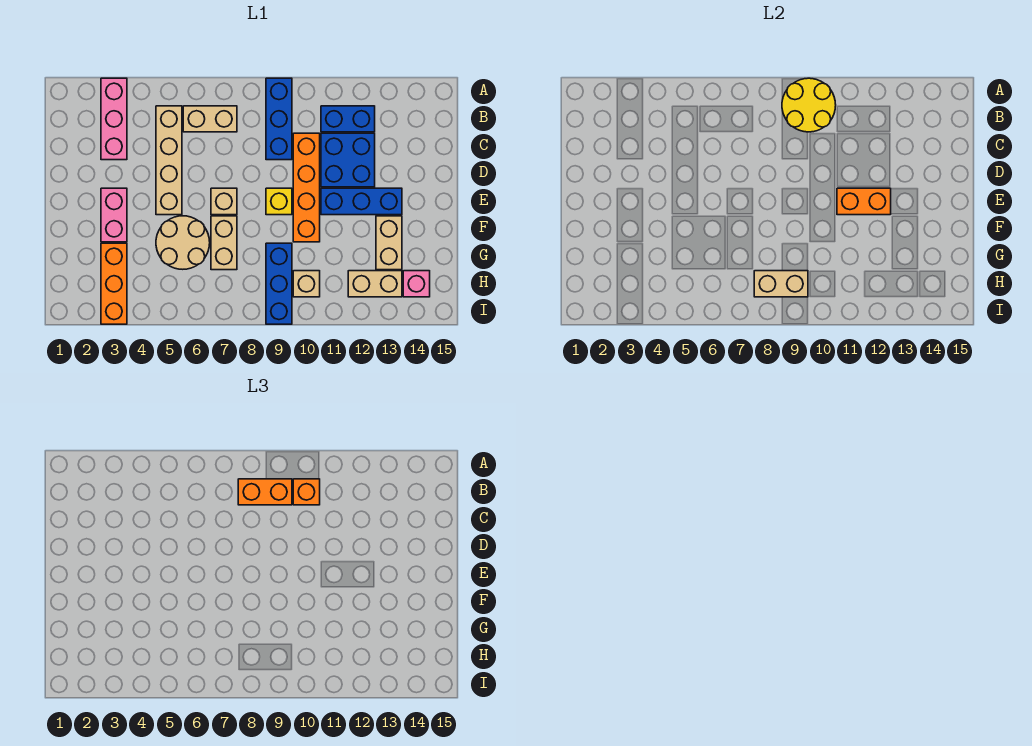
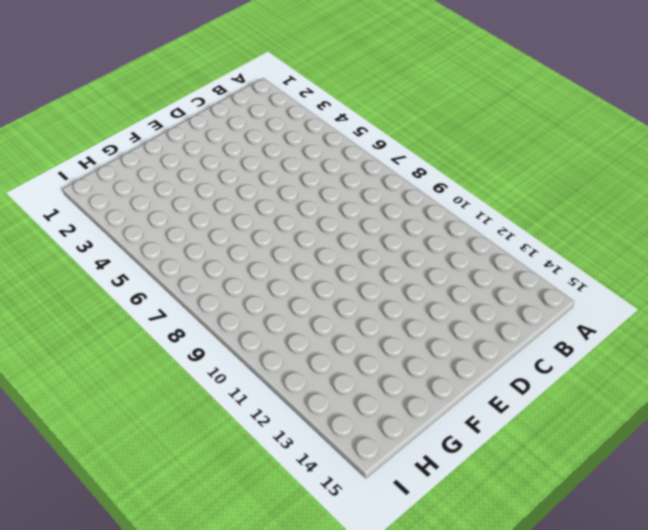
none -> pink brick A3:C3 level 1
none -> blue brick A9:C9 level 1
none -> tan brick B5:E5 level 1

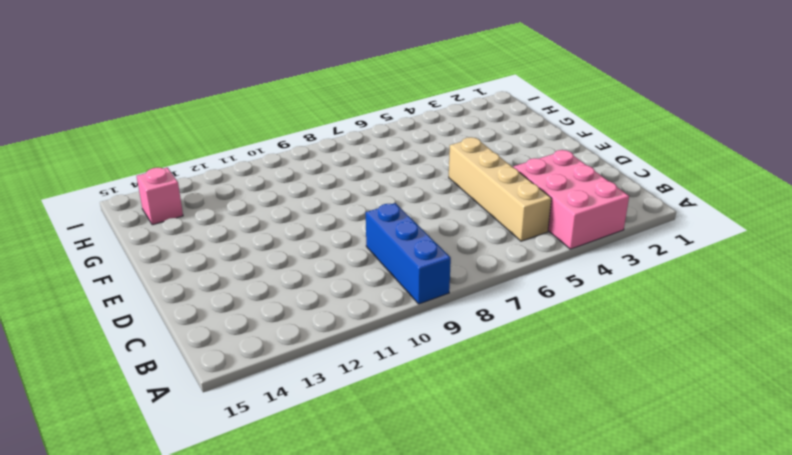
pink brick A3:C4 level 1 -> pink brick A3:C3 level 1
none -> tan brick B6:B7 level 1
none -> blue brick B11:B12 level 1
none -> orange brick C10:F10 level 1

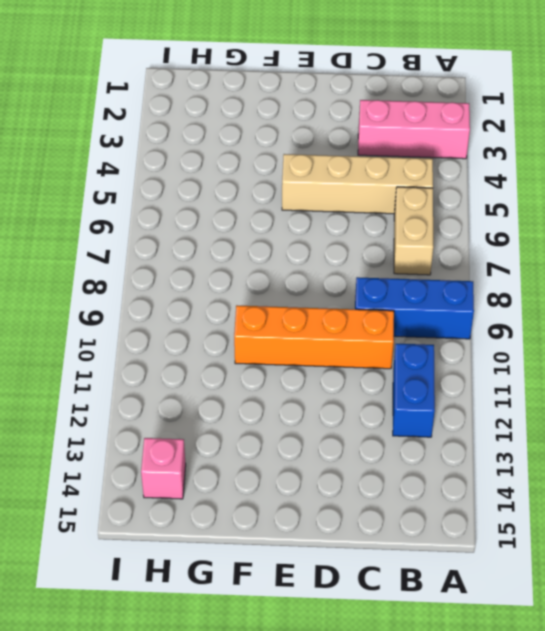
none -> blue brick C11:D12 level 1
none -> pink brick E3:F3 level 1
none -> tan brick E7 level 1

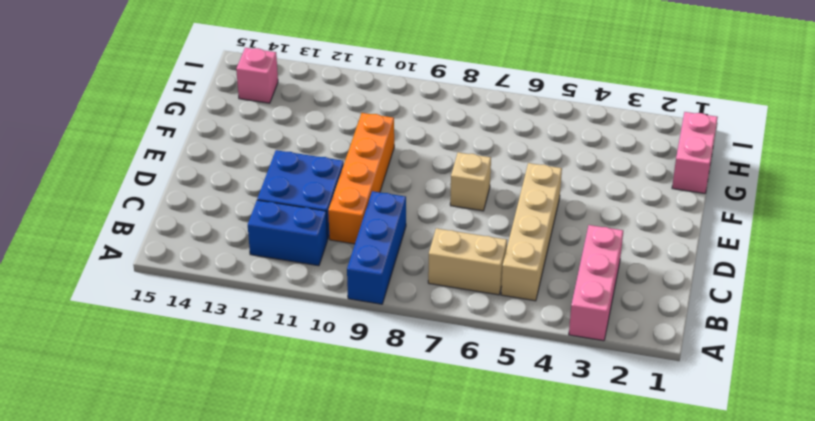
pink brick G1:H1 level 1 -> pink brick E3:F3 level 1
none -> yellow brick E9 level 1
none -> blue brick E11:E13 level 1
none -> tan round brick F5:G6 level 1

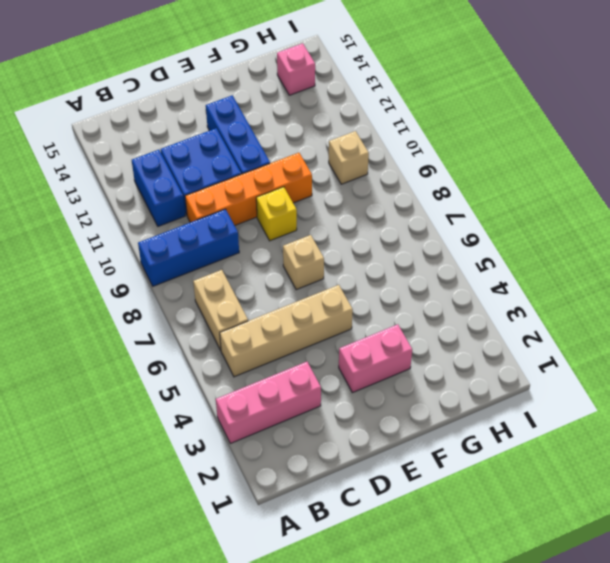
none -> tan round brick F5:G6 level 1
none -> tan brick F7:G7 level 1
none -> tan brick F13:G13 level 1

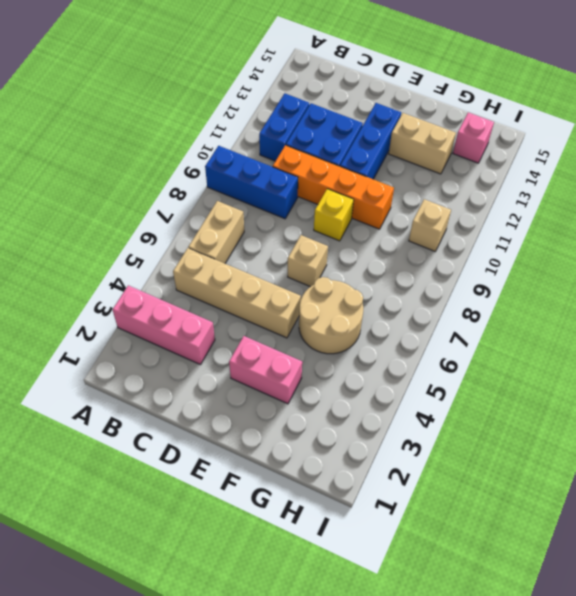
none -> tan brick F7:G7 level 1
none -> orange brick G3:I3 level 1
none -> blue brick G9:I9 level 1

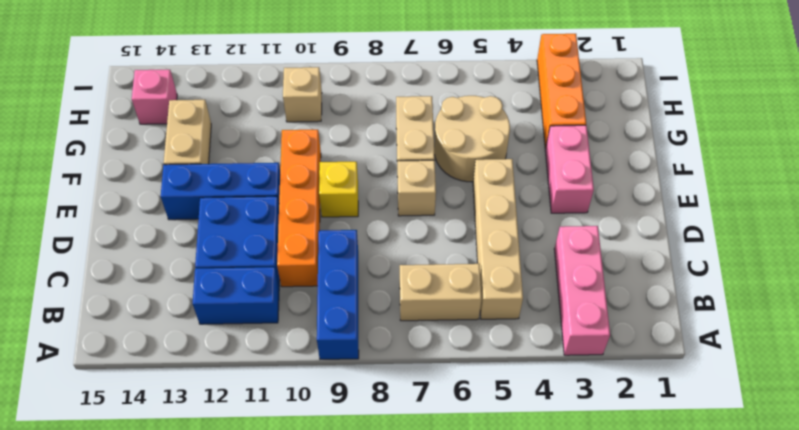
none -> blue brick G9:I9 level 1
none -> tan brick H12:H13 level 1
none -> yellow round brick A9:B10 level 2

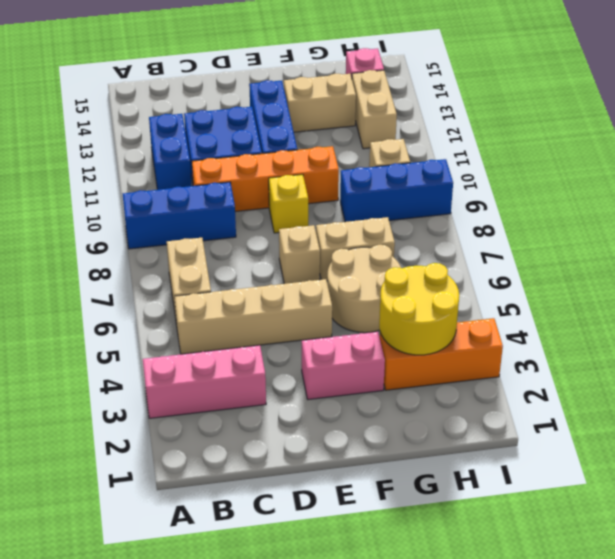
yellow round brick G3:H4 level 2 -> yellow round brick A9:B10 level 2
none -> orange brick E11:E12 level 2
none -> tan brick H8:H9 level 2
none -> orange brick B8:B9 level 3

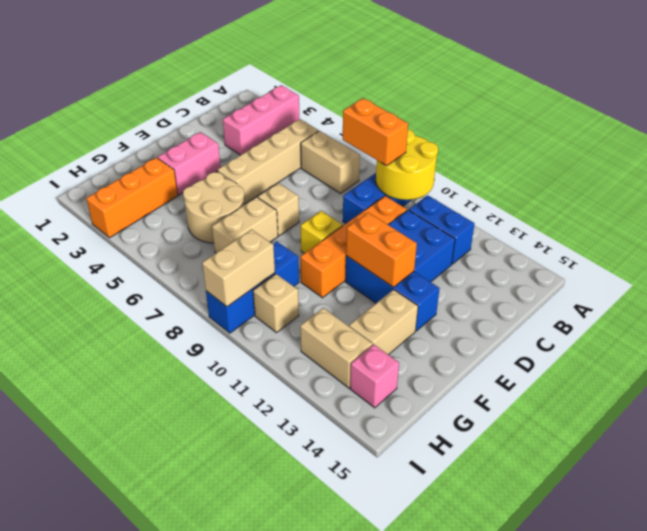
tan brick H9:I9 level 2 -> tan brick H8:H9 level 2
none -> orange brick B10 level 3

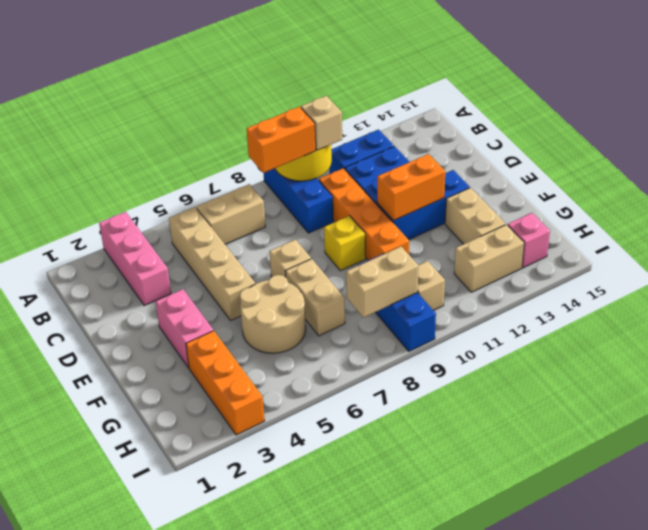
tan brick B10 level 3 -> orange brick B10 level 3

